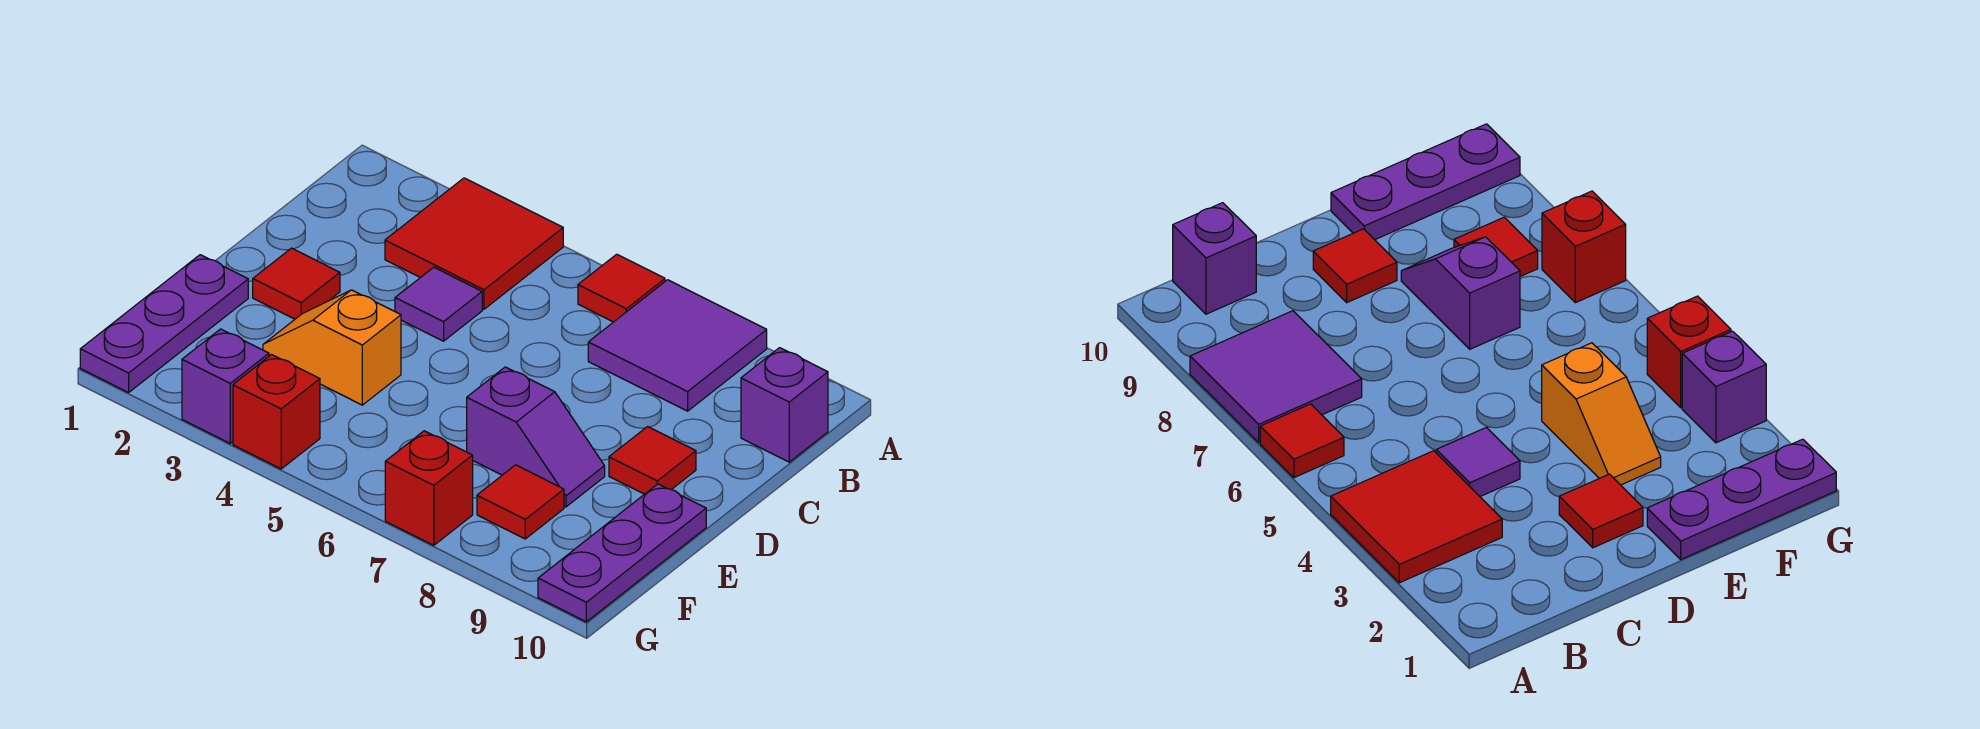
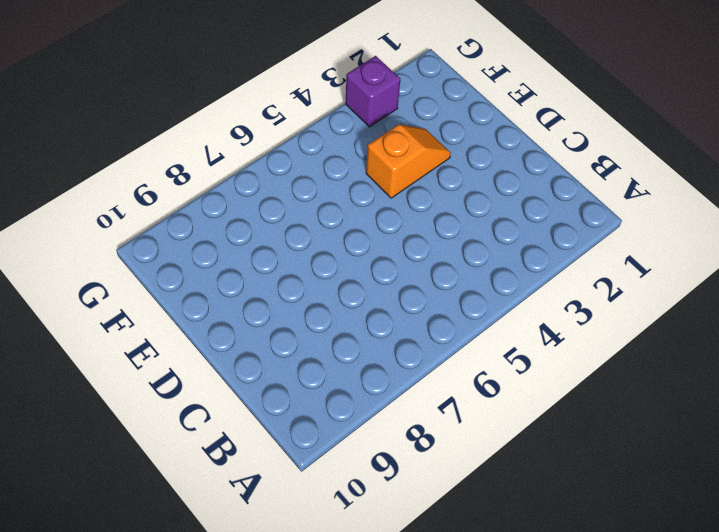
none -> red tile A3:B4 level 1
none -> red tile A6 level 1
none -> purple tile A7:B8 level 1

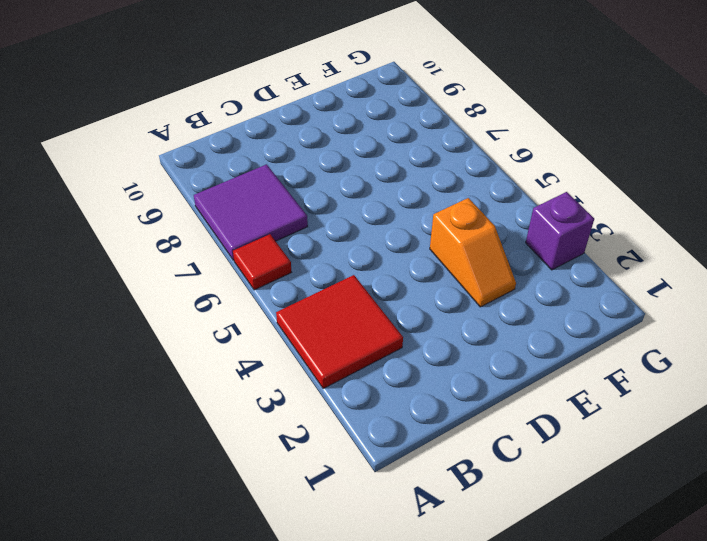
none -> purple brick B10 level 1
none -> purple tile C4 level 1
none -> red tile D2 level 1

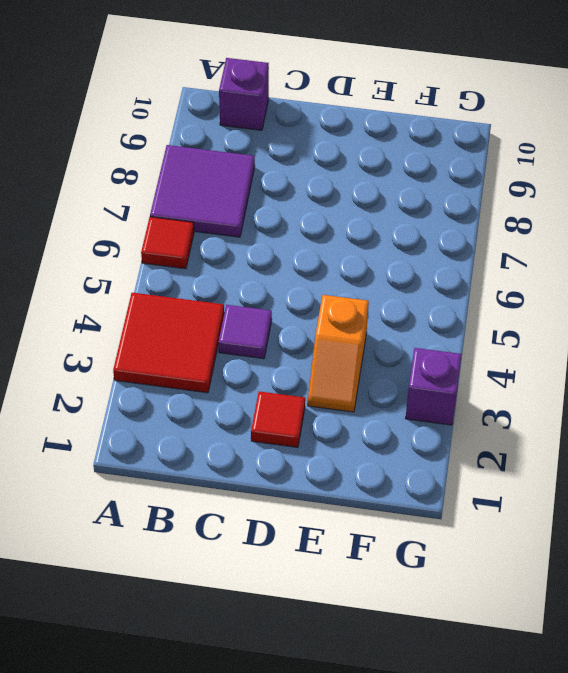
none -> red tile D9 level 1
none -> purple plate E1:G1 level 1
none -> purple slope E7:E8 level 1 top 7

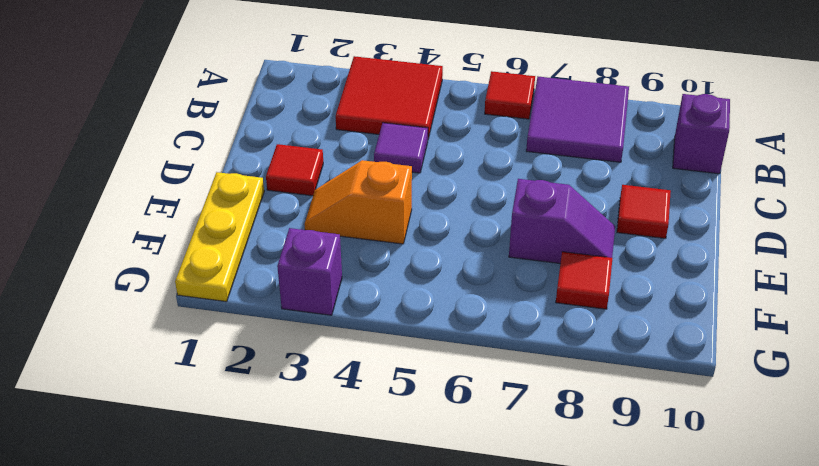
yellow plate E1:G1 level 1 -> purple plate E1:G1 level 1
none -> purple plate E10:G10 level 1
none -> red brick G4 level 1
none -> red brick G7 level 1

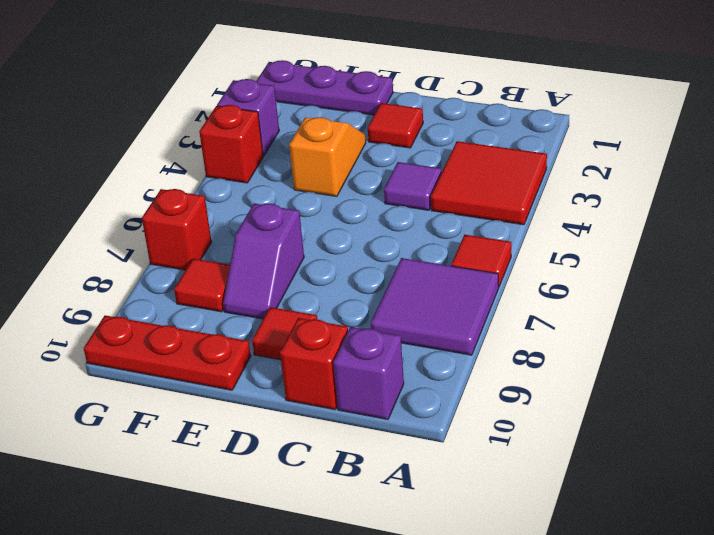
red brick C10 level 1 -> none
red plate E10:G10 level 1 -> purple plate E10:G10 level 1

